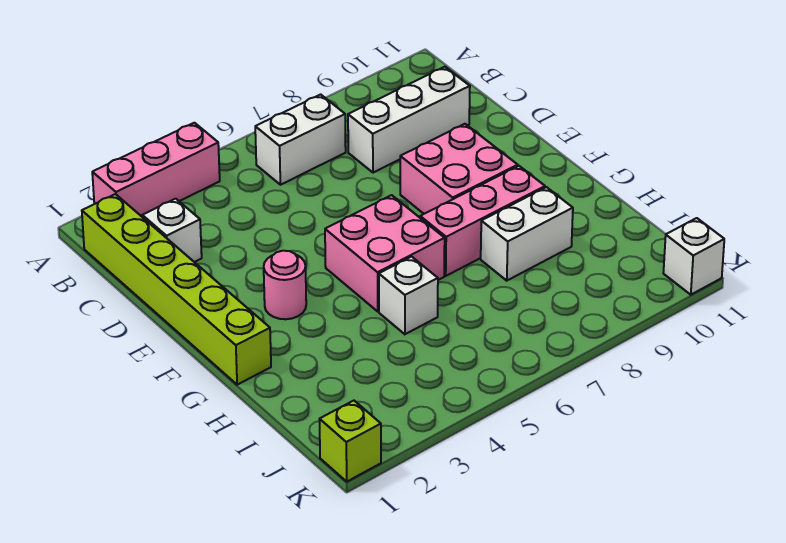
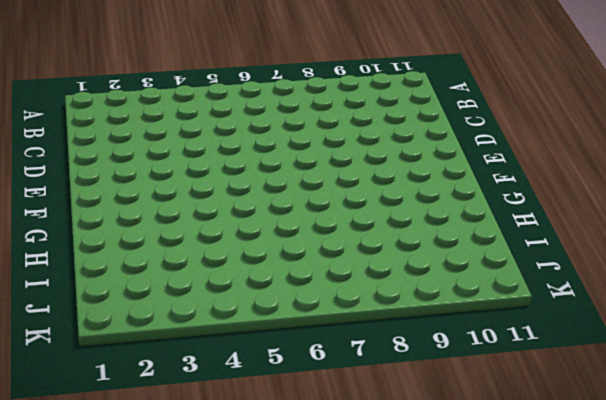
none -> pink brick A2:A4 level 1
none -> lime brick B1:G1 level 1
none -> white brick B6:B7 level 1

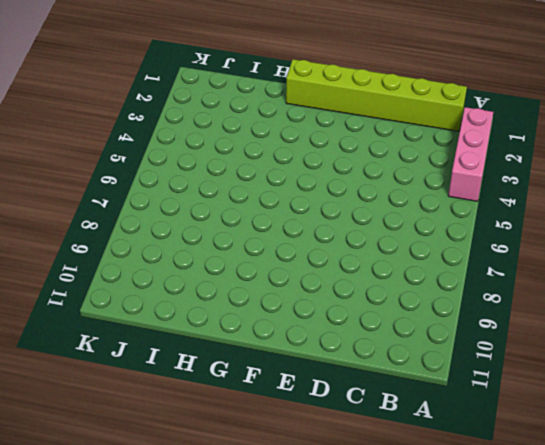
none -> white brick B6:B7 level 1
none -> white brick C2 level 1
none -> white brick C8:C10 level 1

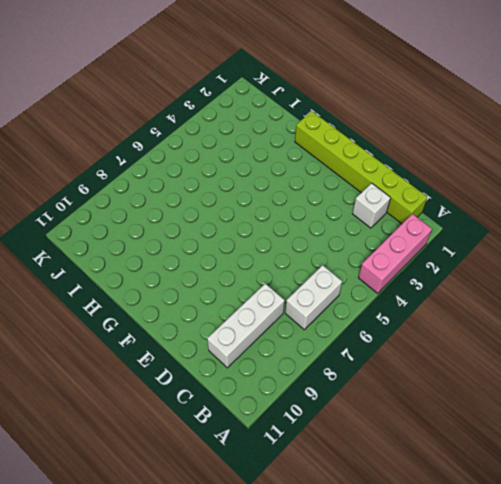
none -> pink brick E8:F9 level 1
none -> pink round brick F3 level 1
none -> pink brick F5:G6 level 1

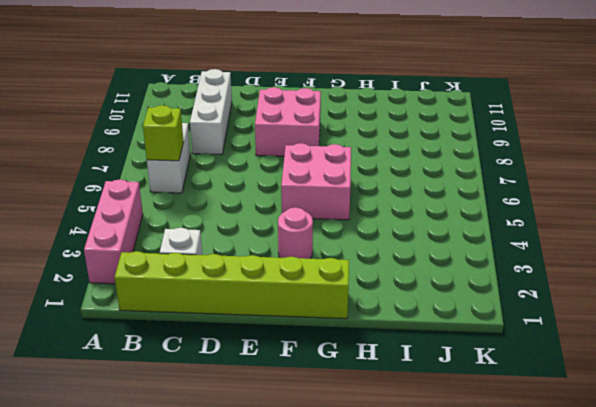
lime brick B6 level 2 -> lime brick K1 level 1
none -> pink brick G7:G9 level 1
none -> white brick H5 level 1
none -> white brick H8:H9 level 1

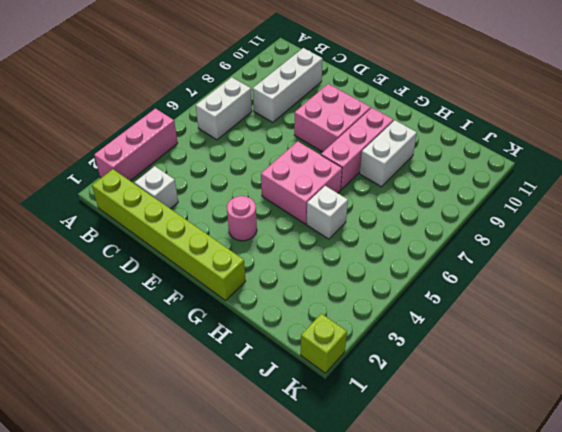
none -> white brick K11 level 1

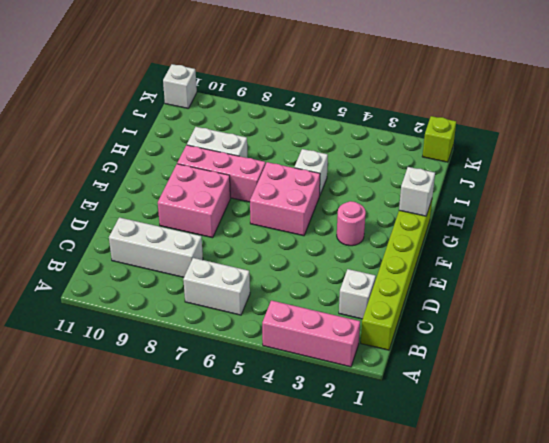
white brick G1 level 2 -> none

